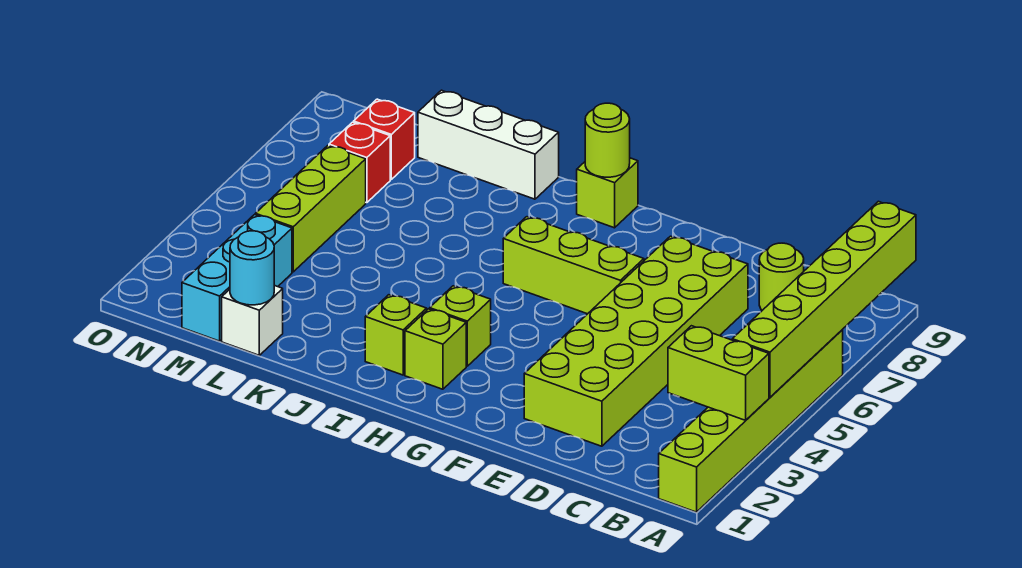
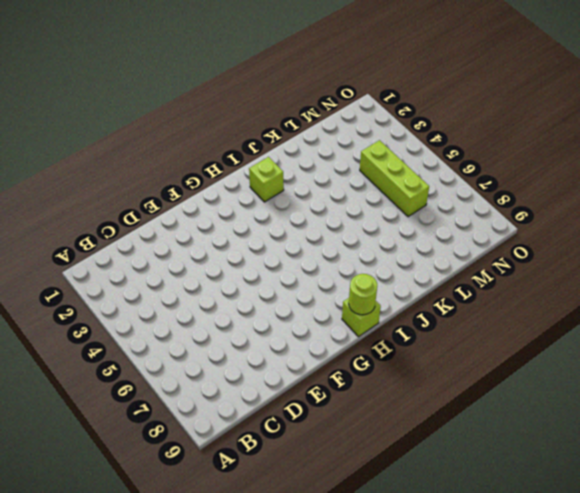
none -> lime brick A1:A6 level 1
none -> lime round brick C8 level 1
none -> lime brick D2:E7 level 1

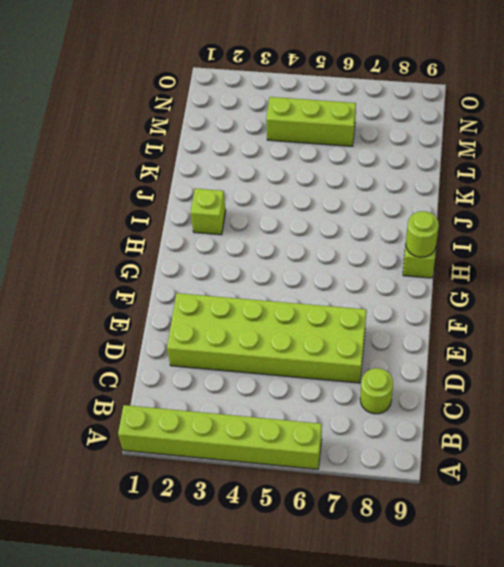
none -> lime brick F6:H6 level 1
none -> lime brick H2 level 1
none -> lime brick H3 level 1

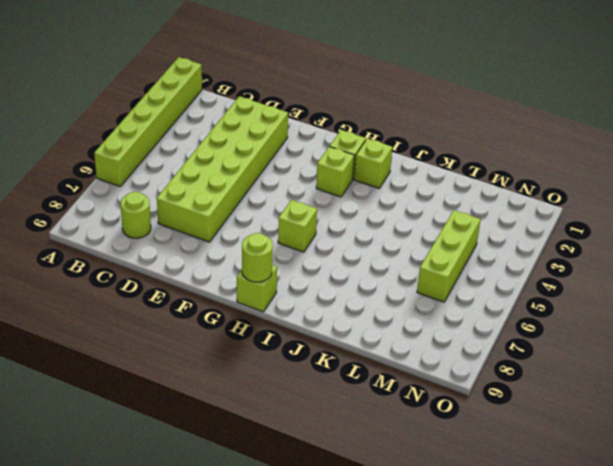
lime brick H6 level 1 -> lime brick F6:H6 level 1
none -> white brick J9:L9 level 1
none -> white brick L1 level 1
none -> cyan brick M1:M3 level 1

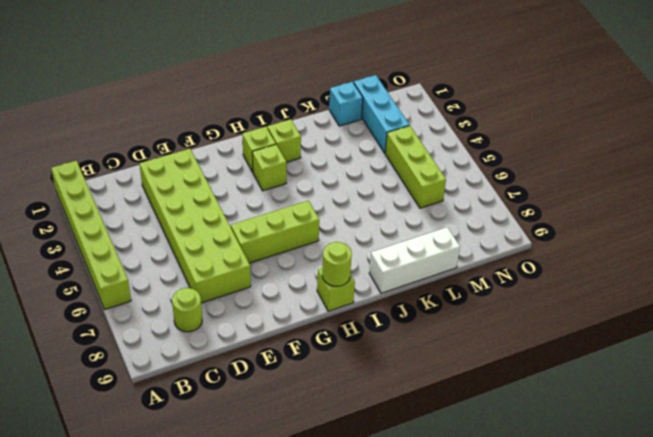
cyan brick L1 level 1 -> white brick L1 level 1
none -> red brick M7 level 1
none -> red brick M8 level 1
none -> lime brick A3:B3 level 2

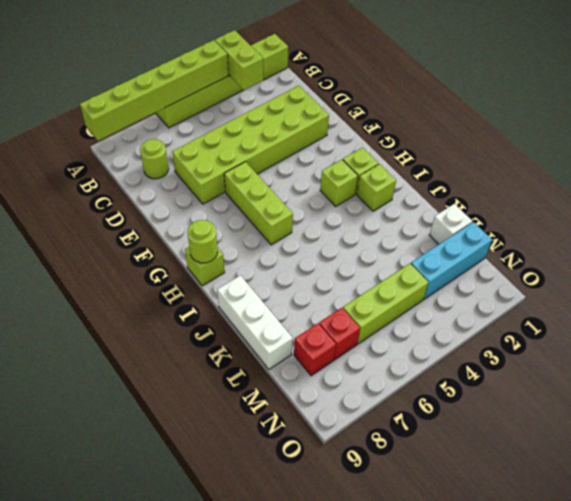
none -> cyan round brick L1 level 2

